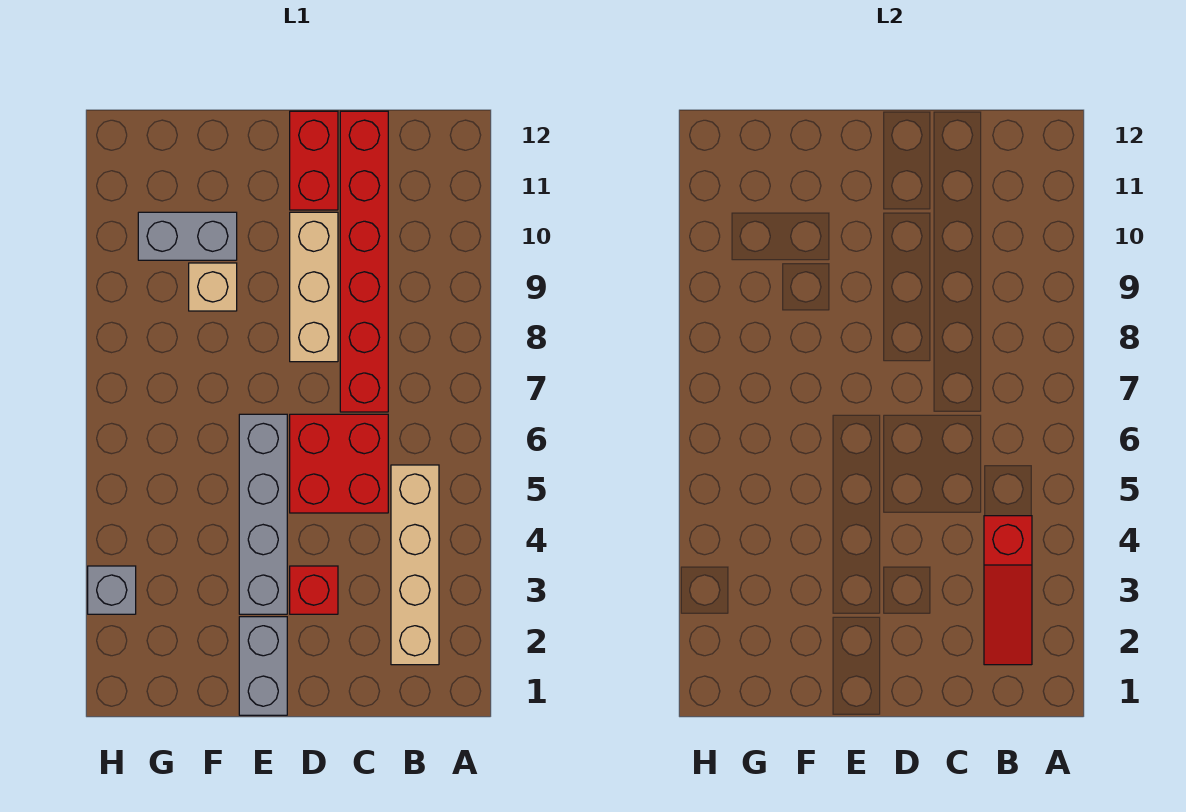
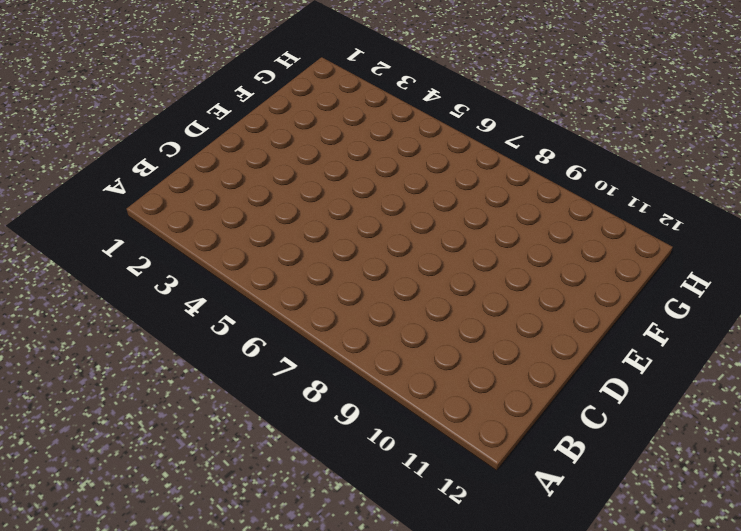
none -> tan brick B2:B5 level 1
none -> red brick C5:D6 level 1
none -> red brick C7:C12 level 1

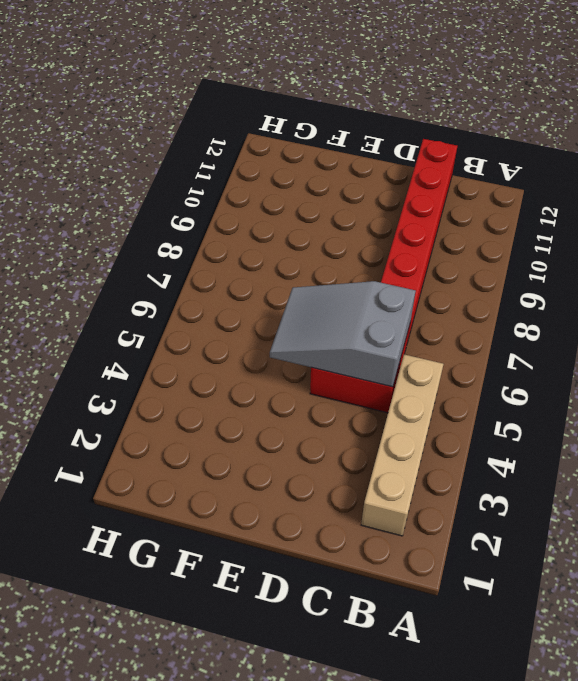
grey slope C5:E6 level 2 top C -> none
none -> red brick D3 level 1
none -> tan brick D8:D10 level 1
none -> red brick D11:D12 level 1

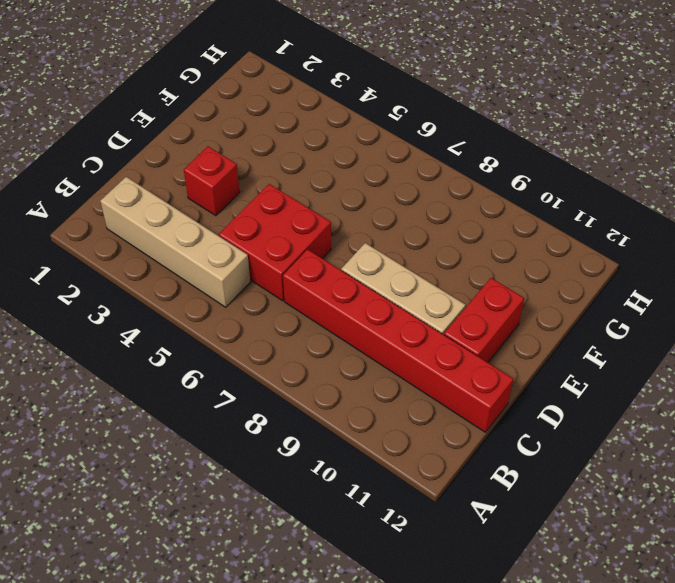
red brick D11:E11 level 1 -> red brick D11:D12 level 1
none -> grey brick E1:E2 level 1
none -> grey brick E3:E6 level 1
none -> tan brick F9 level 1

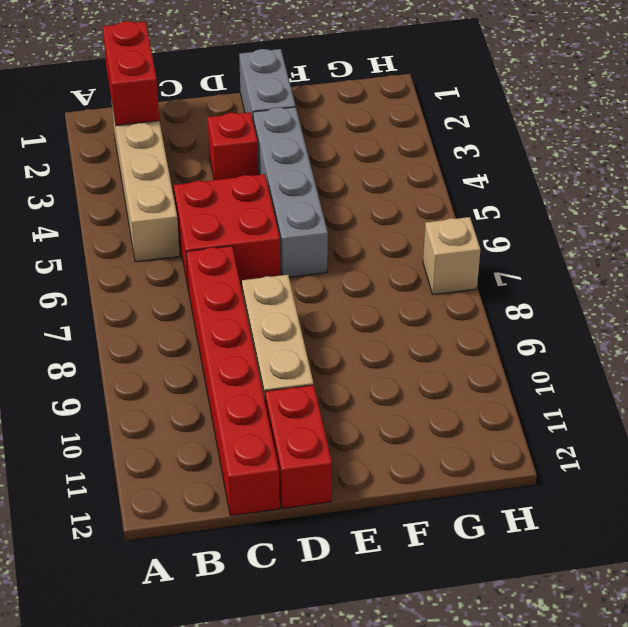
red brick B1:B2 level 2 -> red slope B2:B4 level 2 top 4
tan brick H7 level 1 -> tan brick F9 level 1
none -> grey brick F10:G10 level 1
none -> grey brick H3 level 1

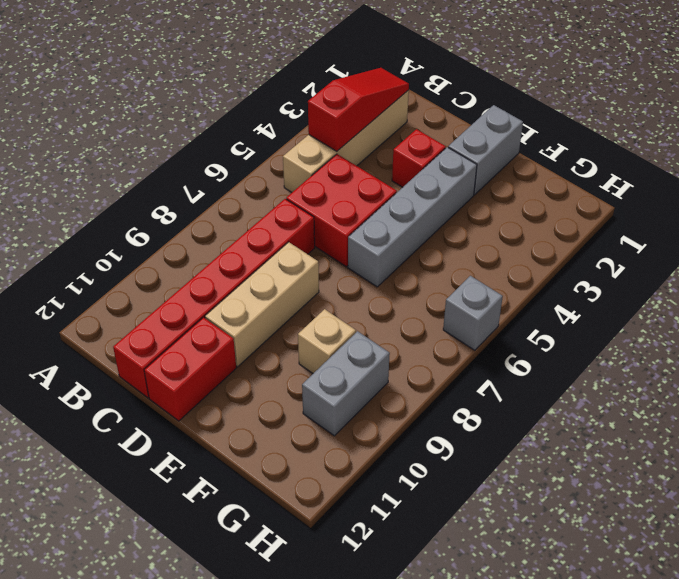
grey brick G9:G10 level 1 -> grey brick F10:G10 level 1
grey brick H6 level 1 -> grey brick H3 level 1

